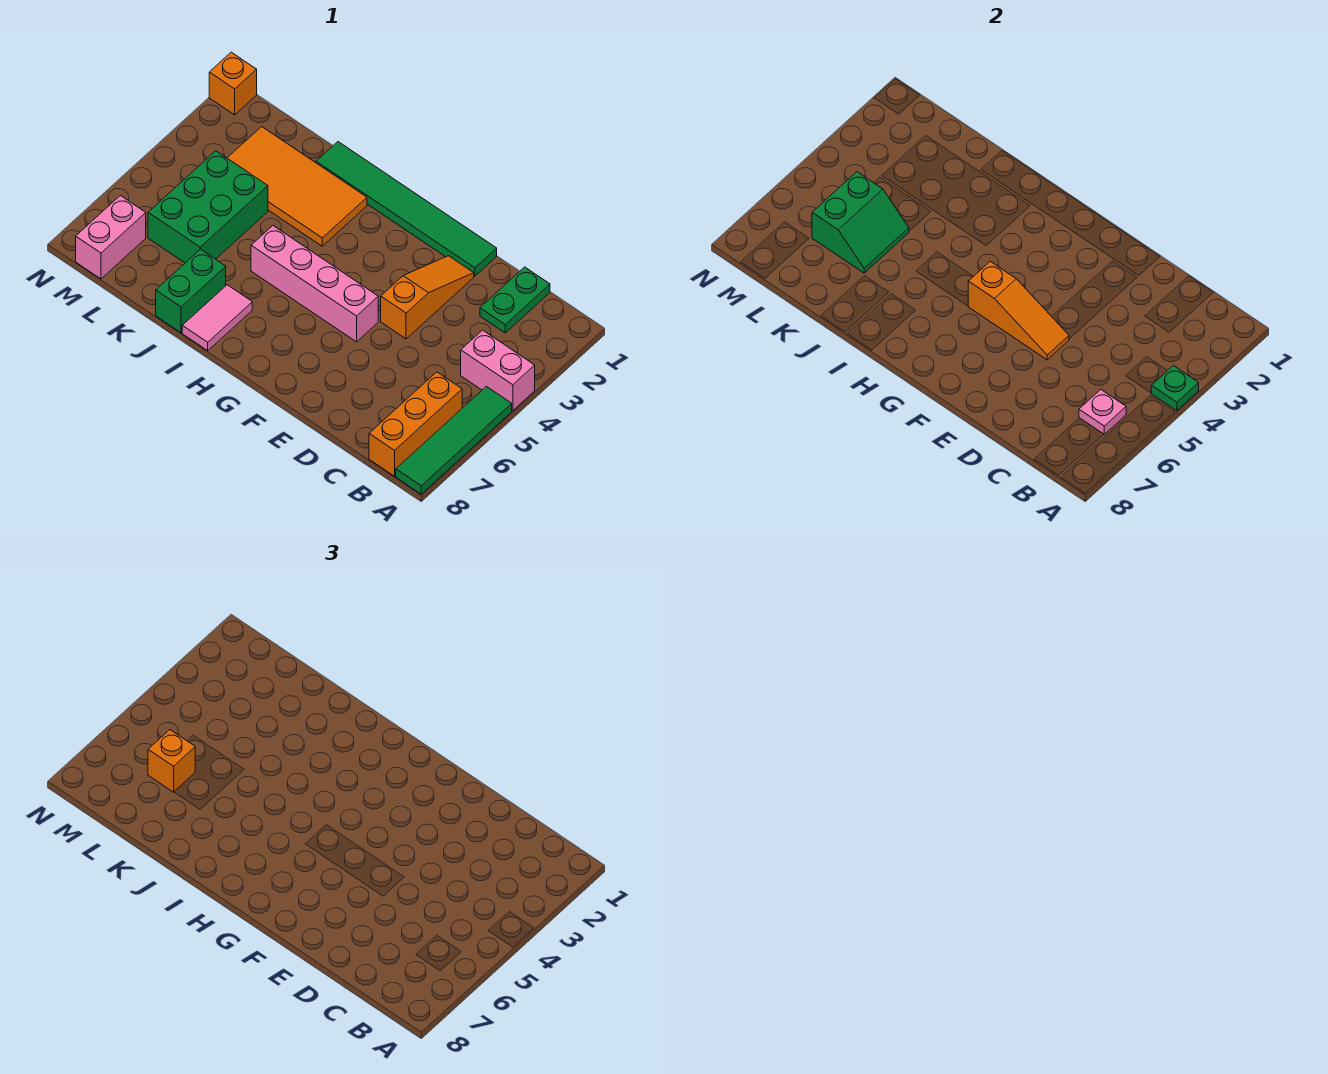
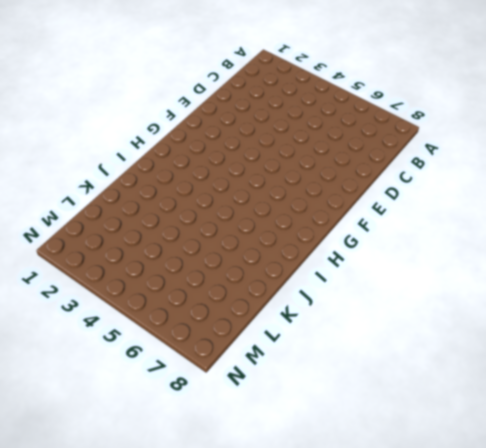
none -> pink brick A4:B4 level 1
none -> green tile A5:A8 level 1
none -> orange brick B6:B8 level 1

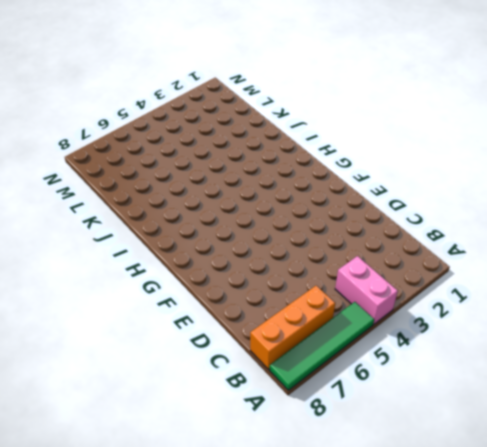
none -> green plate C1:C2 level 1
none -> green tile E1:J1 level 1
none -> orange slope E2:E4 level 1 top 4

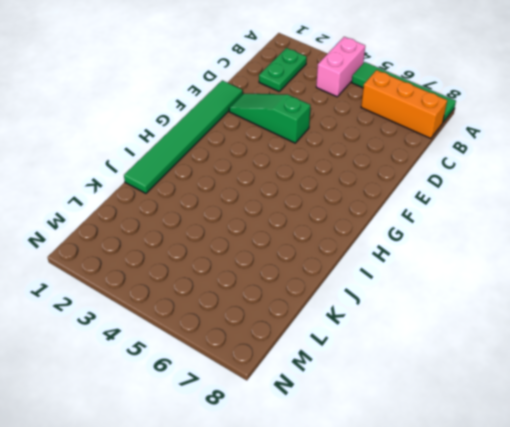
green plate B2:C2 level 1 -> green plate C1:C2 level 1
green slope E2:E4 level 1 top 4 -> orange slope E2:E4 level 1 top 4
none -> pink brick F5:I5 level 1
none -> orange tile I2:L3 level 1
none -> pink tile I7:I8 level 1

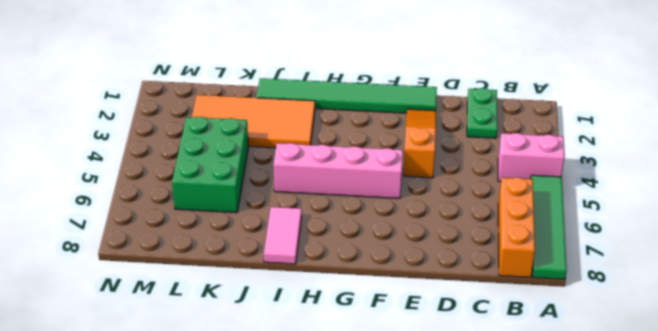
none -> green brick J7:J8 level 1
none -> pink brick M7:M8 level 1
none -> orange brick N1 level 1

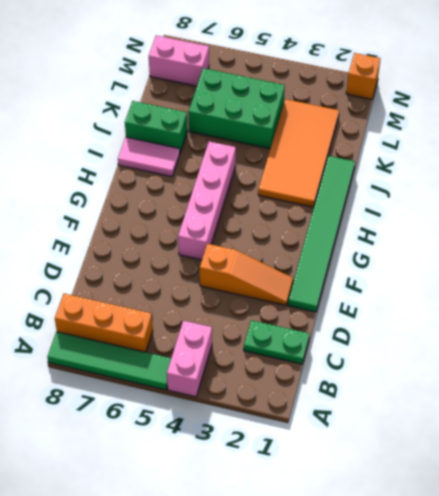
none -> green plate A4 level 2
none -> pink plate B6 level 2
none -> orange slope E5:G5 level 2 top G

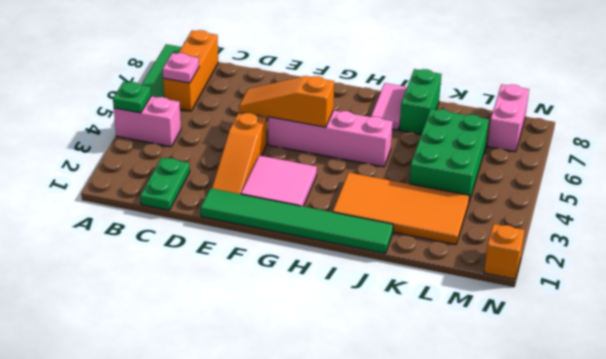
pink tile F2:G3 level 1 -> none
none -> green slope K5:L6 level 2 top L
none -> orange brick L6 level 3

